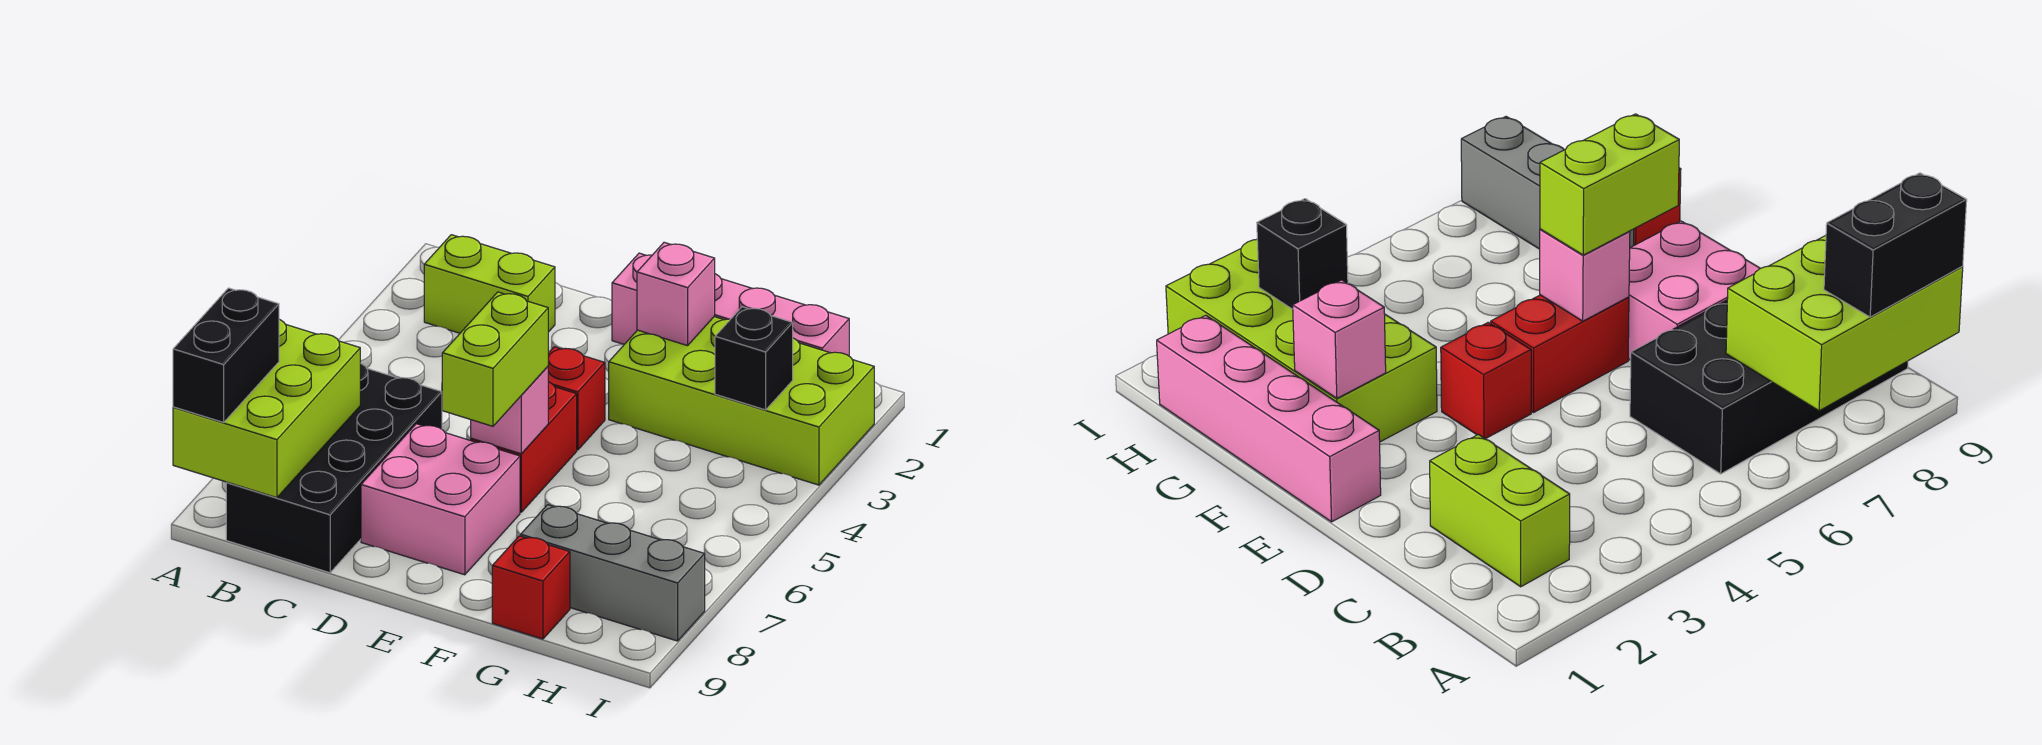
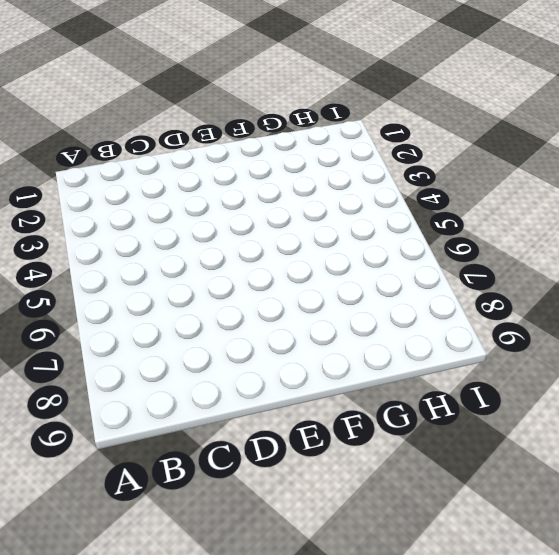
none -> lime brick B2:C2 level 1
none -> black brick B6:C9 level 1
none -> pink brick D7:E8 level 1

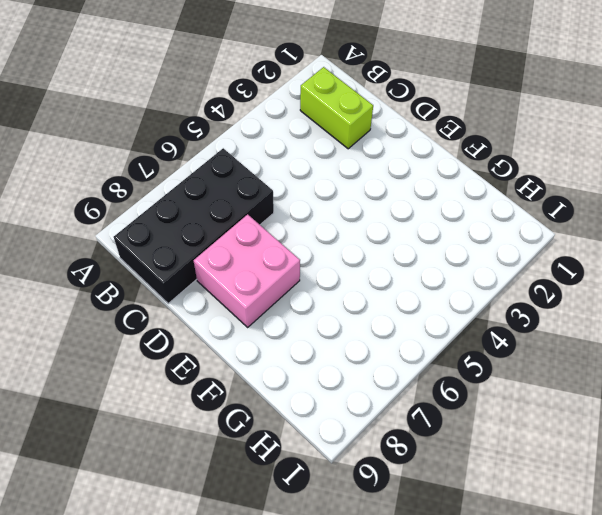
none -> pink brick E1:H1 level 1
none -> red brick E4 level 1
none -> red brick E5:E6 level 1

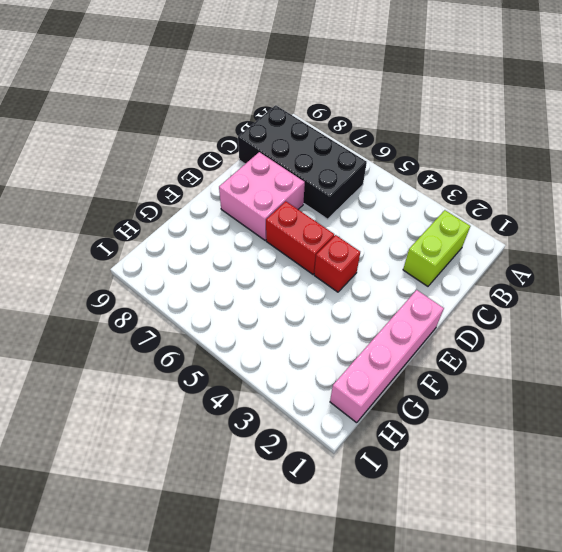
none -> lime brick F2:I3 level 1
none -> grey brick G8:I8 level 1
none -> red brick G9 level 1

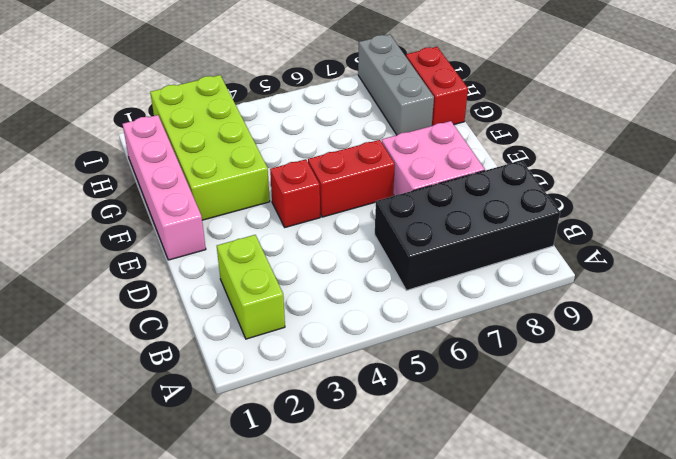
red brick G9:H9 level 1 -> red brick G9 level 1
none -> lime brick A7:B9 level 2
none -> pink brick E6 level 2
none -> pink brick F2 level 2

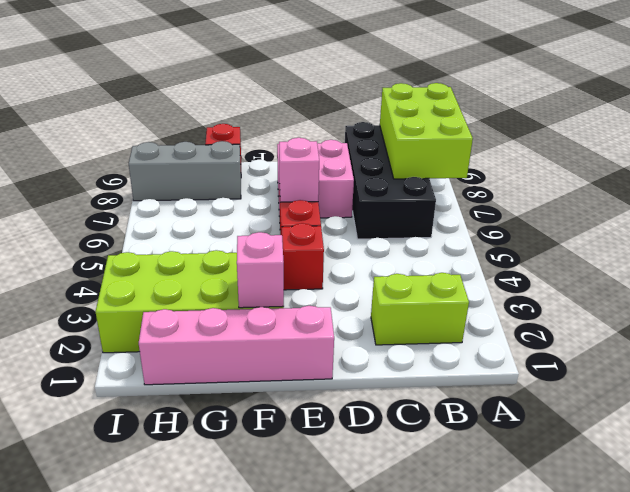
none -> black brick H3 level 2
none -> black brick A8:A9 level 3
none -> lime brick E6:E7 level 3

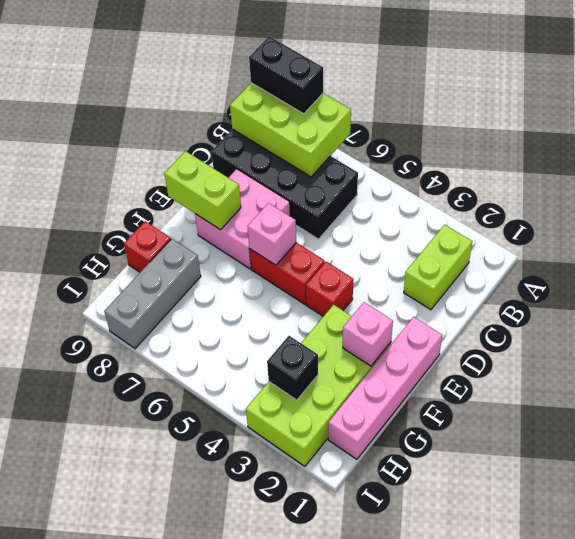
lime brick E8:E9 level 2 -> lime brick E6:E7 level 3

